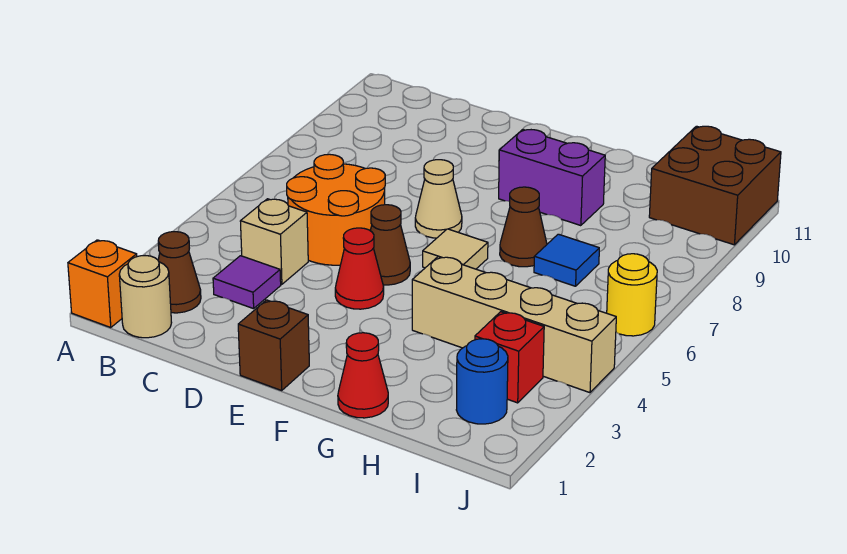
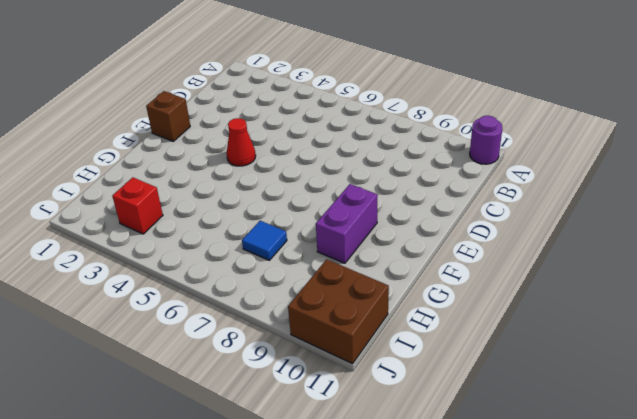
purple round brick A11 level 1 -> none
none -> orange brick A1 level 1
none -> tan round brick B1 level 1
none -> brown cone B2 level 1

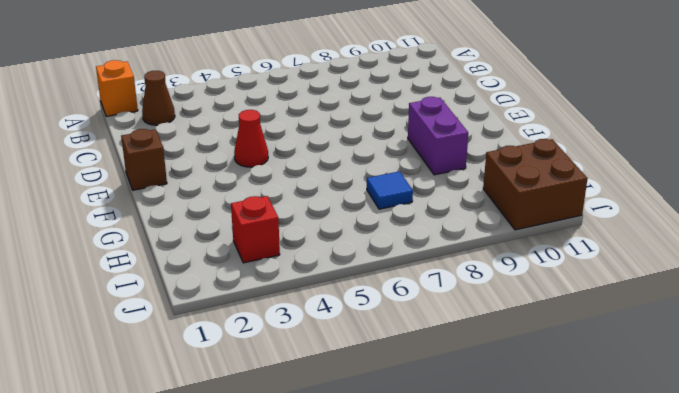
none -> tan round brick B1 level 1
none -> purple tile C3 level 1
none -> tan brick C4 level 1

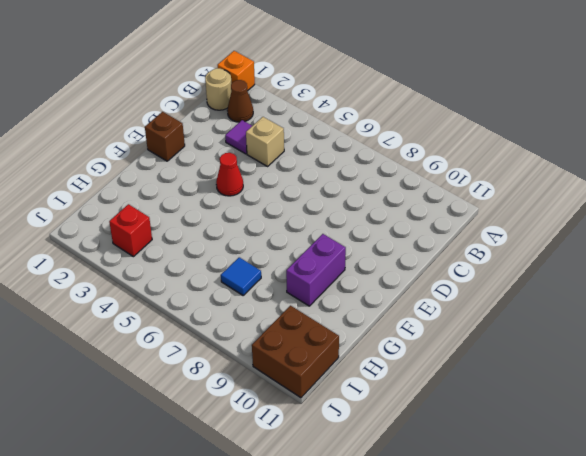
none -> orange round brick C5:D6 level 1
none -> brown cone E5 level 1
none -> tan cone E7 level 1

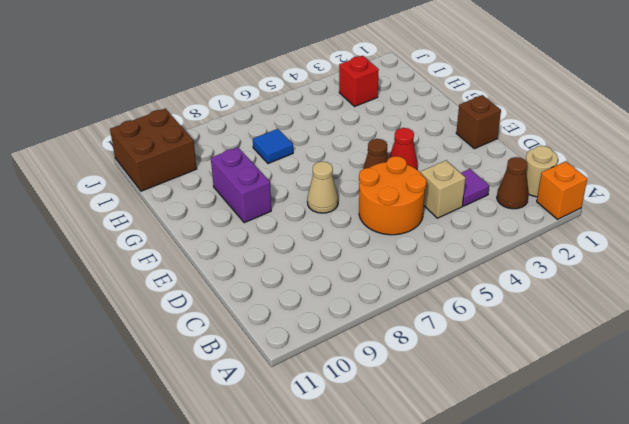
none -> tan tile F6 level 1
none -> red cone G1 level 1
none -> tan brick G4:J4 level 1

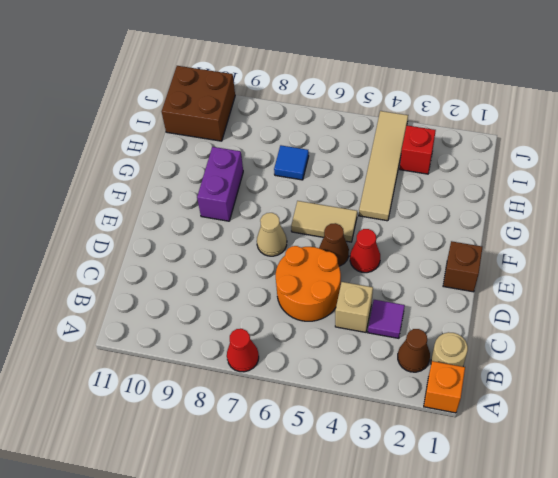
red cone A7 level 1 -> red cone G1 level 1
tan tile F5:F6 level 1 -> tan tile F6 level 1
tan tile G4:J4 level 1 -> tan brick G4:J4 level 1
none -> brown cone G7 level 1
none -> blue round brick I2 level 1
none -> yellow round brick J6 level 1

